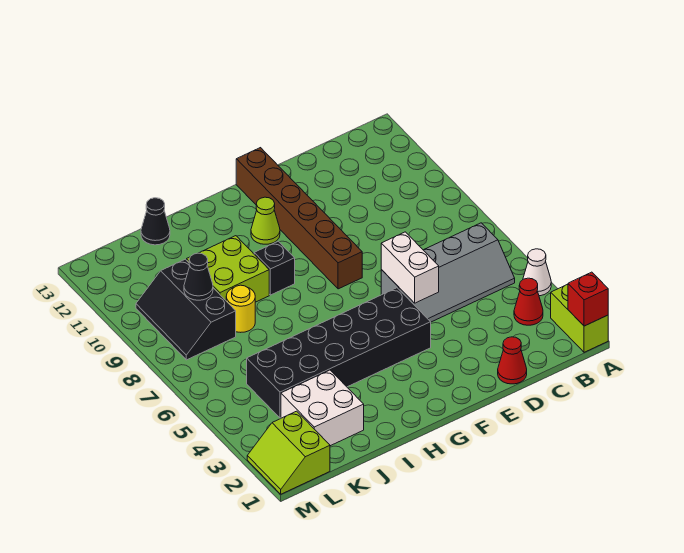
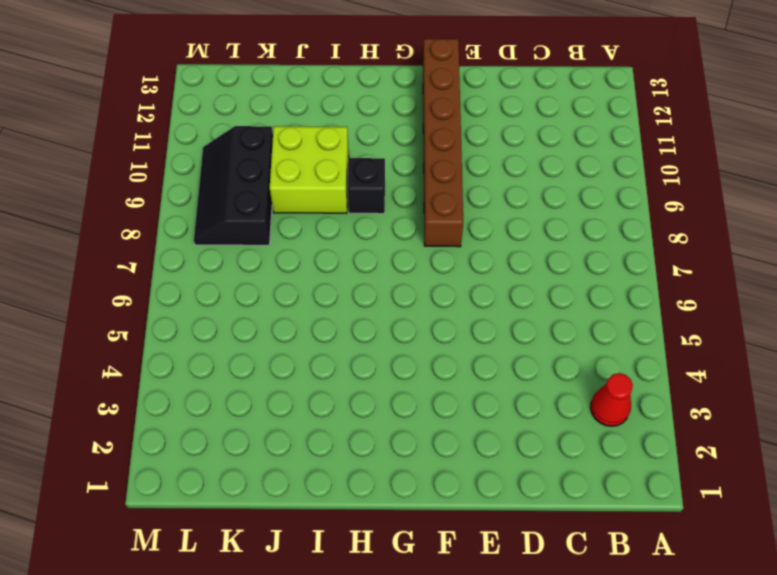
none -> lime brick A1:A2 level 1
none -> white cone A4 level 1
none -> grey slope B5:E6 level 1 top 6

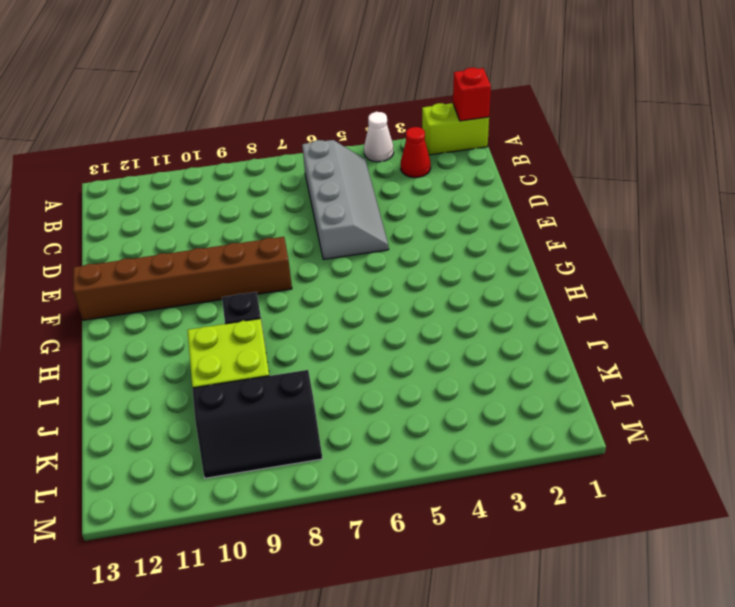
none -> red cone D1 level 1
none -> black brick F4:K5 level 1
none -> lime cone G11 level 1

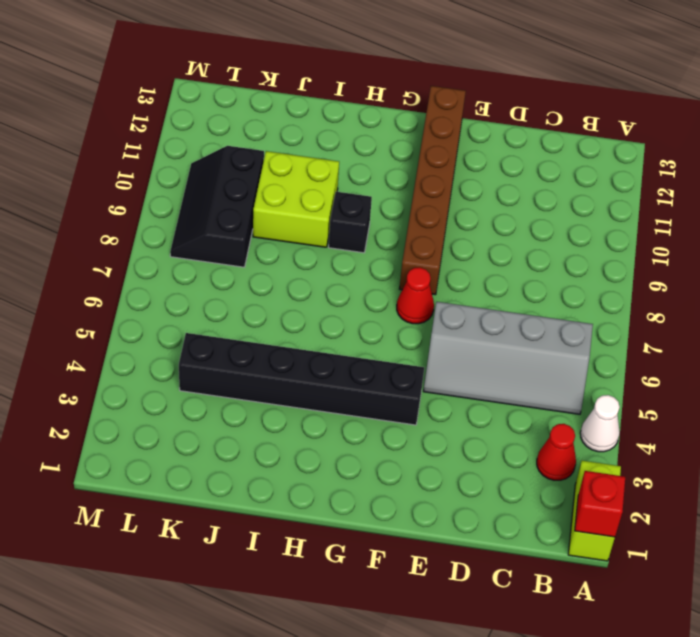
black brick F4:K4 level 1 -> black brick F4:K5 level 1
red cone F7 level 1 -> red cone D1 level 1
none -> lime cone G11 level 1
none -> white brick J2:K3 level 1
none -> yellow round brick J8 level 1

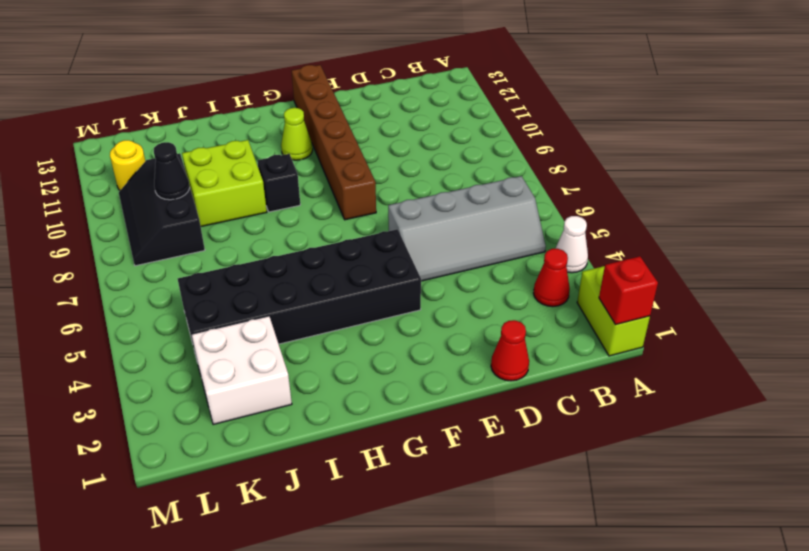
yellow round brick L11 level 1 -> yellow round brick J8 level 1
none -> black cone J13 level 1
none -> lime slope L1:M2 level 1 top L
none -> white brick E5:E6 level 2

